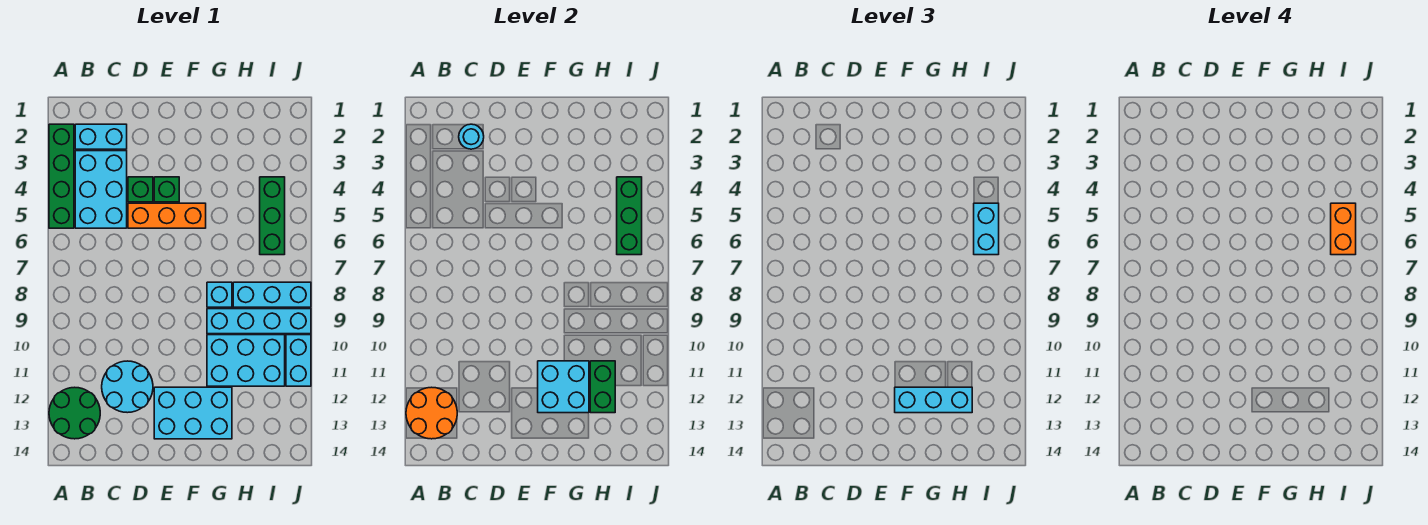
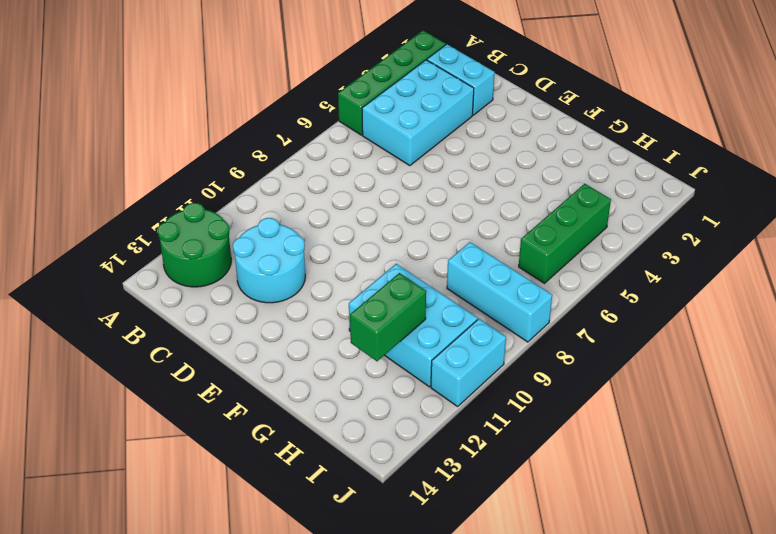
none -> green brick D4 level 1
none -> orange brick D5:F5 level 1
none -> green brick E4 level 1

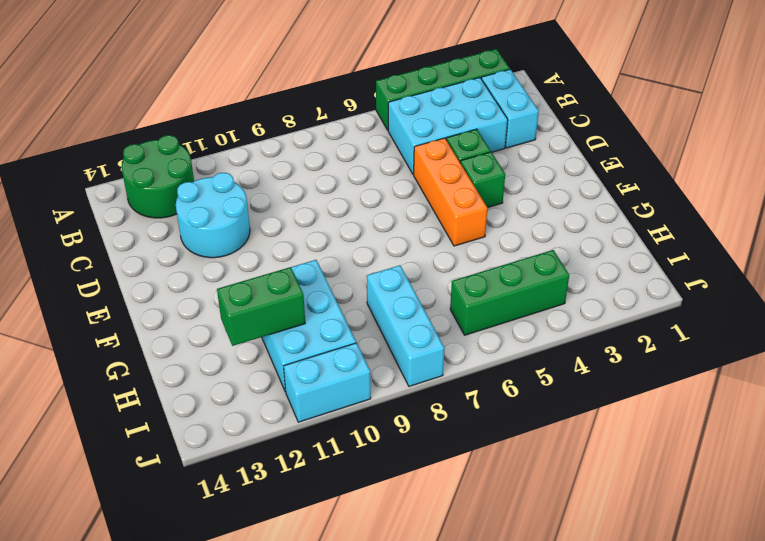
none -> cyan brick E12:G13 level 1
none -> cyan brick G8 level 1
none -> cyan brick G9:J9 level 1

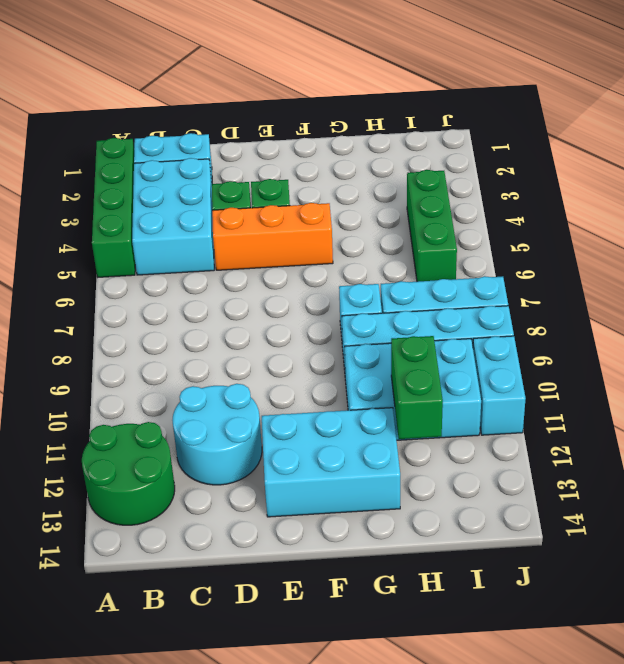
none -> orange round brick A12:B13 level 2
none -> cyan round brick C2 level 2
none -> cyan brick F11:G12 level 2

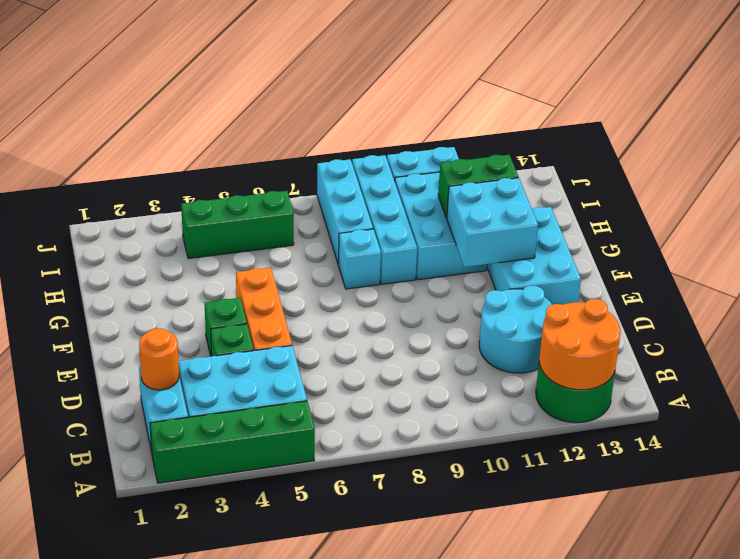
orange round brick C2 level 2 -> cyan round brick C2 level 2
none -> green brick I4:I6 level 2
none -> cyan brick F12:H12 level 3
none -> cyan brick I5:I6 level 3

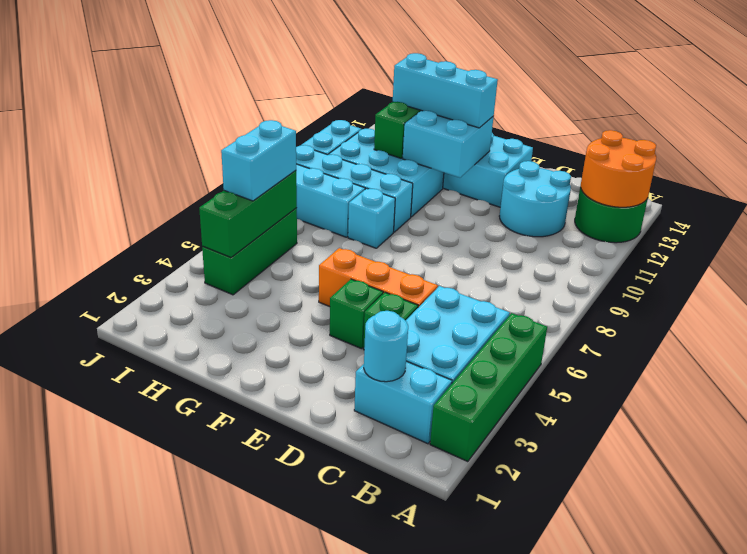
none -> orange brick I5:I6 level 4

